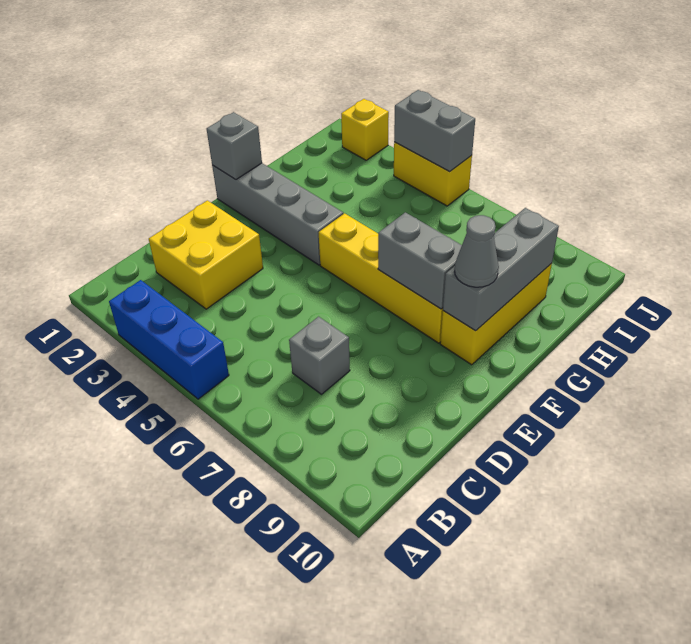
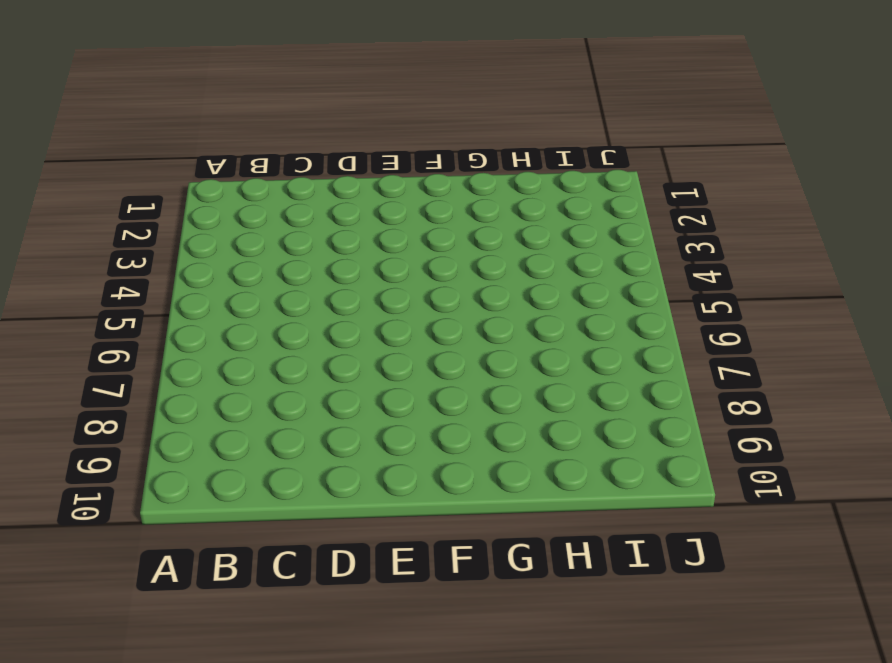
none -> blue brick A3:A5 level 1
none -> yellow brick C2:D3 level 1
none -> grey brick C7 level 1

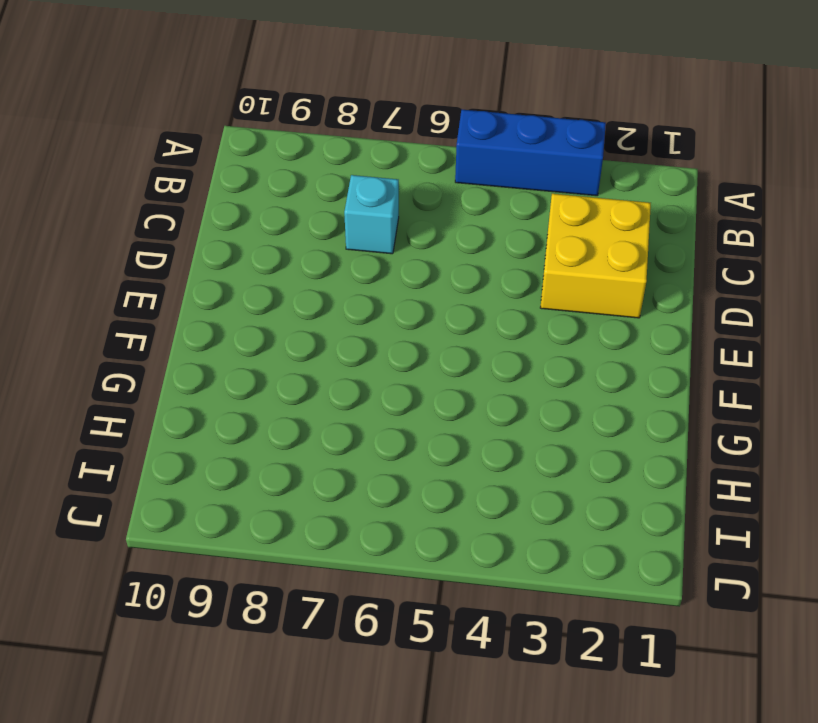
cyan brick C7 level 1 -> grey brick C7 level 1
none -> grey brick F1:F4 level 1
none -> yellow brick F5:F8 level 1
none -> yellow brick F9:H9 level 1

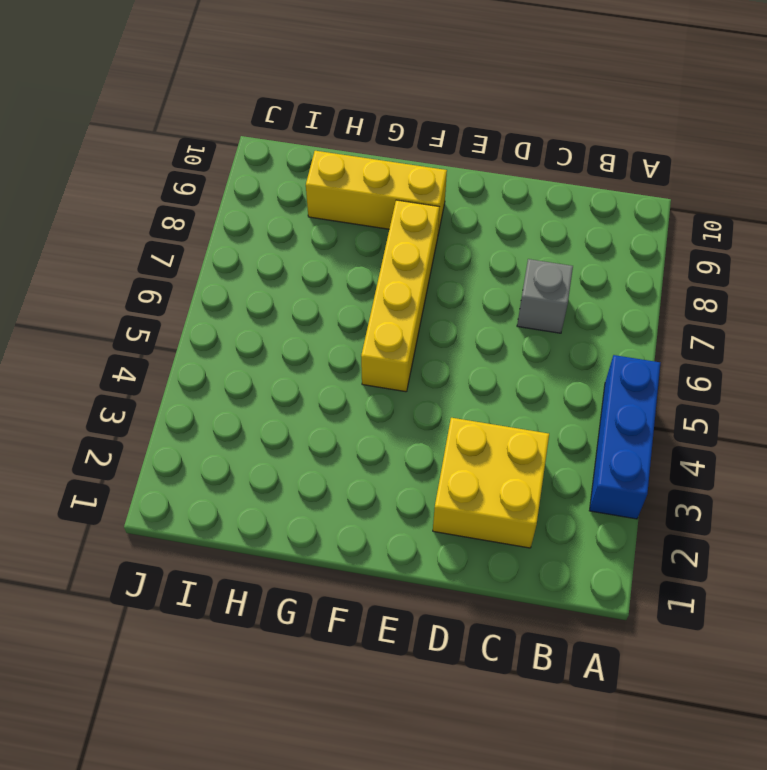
none -> grey brick F1:F4 level 1
none -> yellow brick J2 level 1
none -> yellow brick J4:J5 level 1

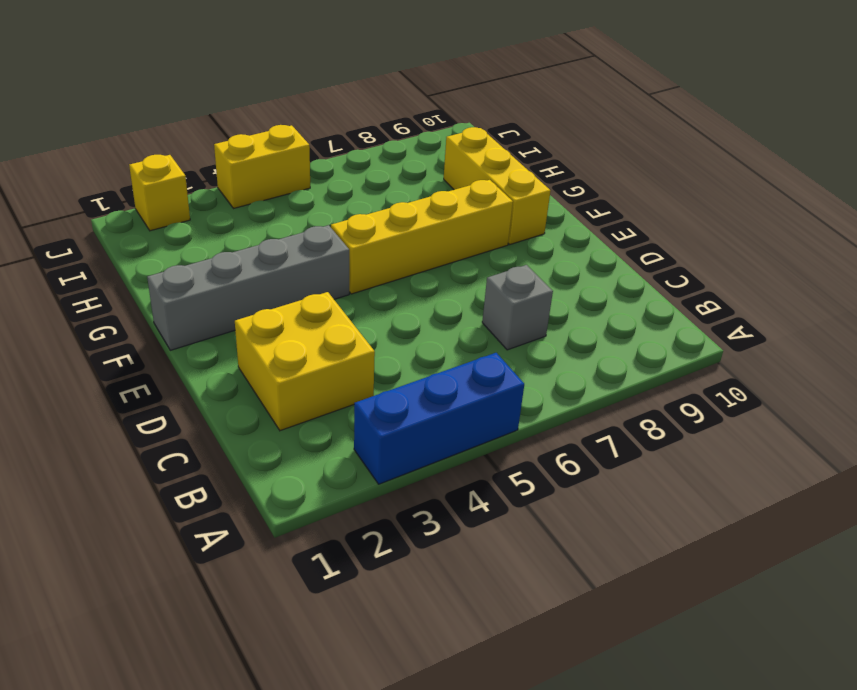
none -> grey brick F1 level 2
none -> grey brick F7:F8 level 2
none -> grey brick F9:H9 level 2

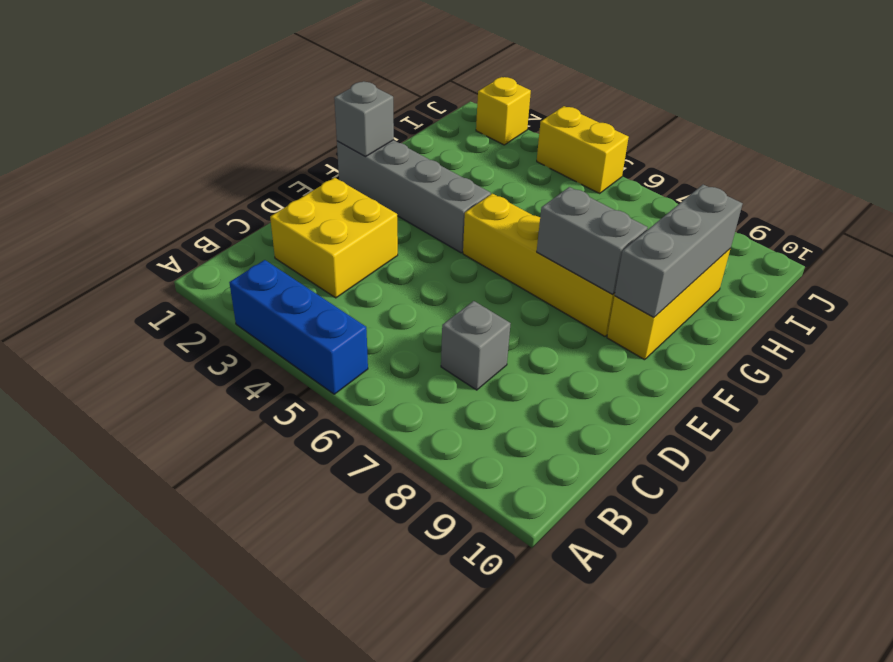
none -> grey brick J4:J5 level 2
none -> grey cone F9 level 3

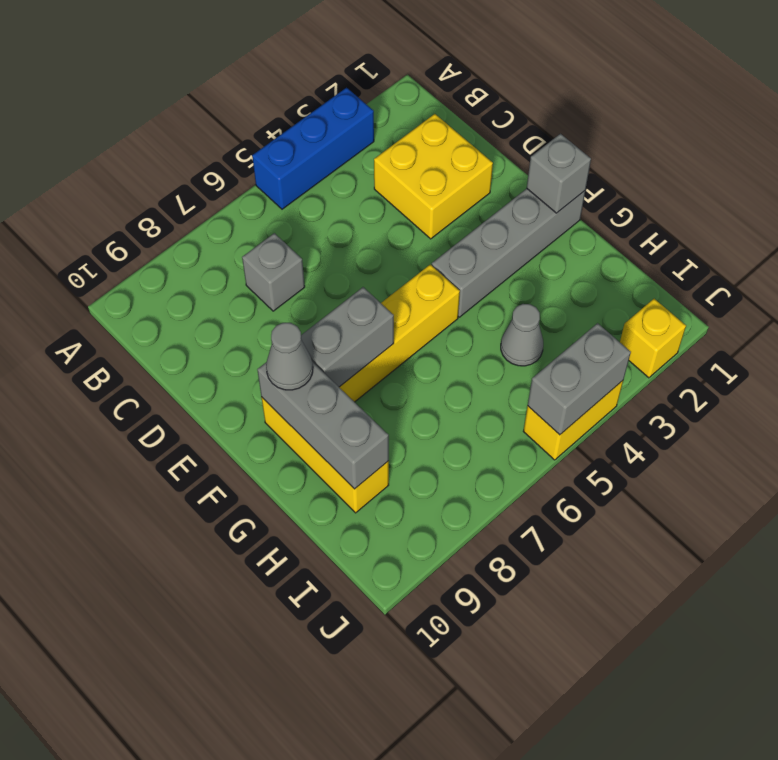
grey cone H4 level 1 -> none

